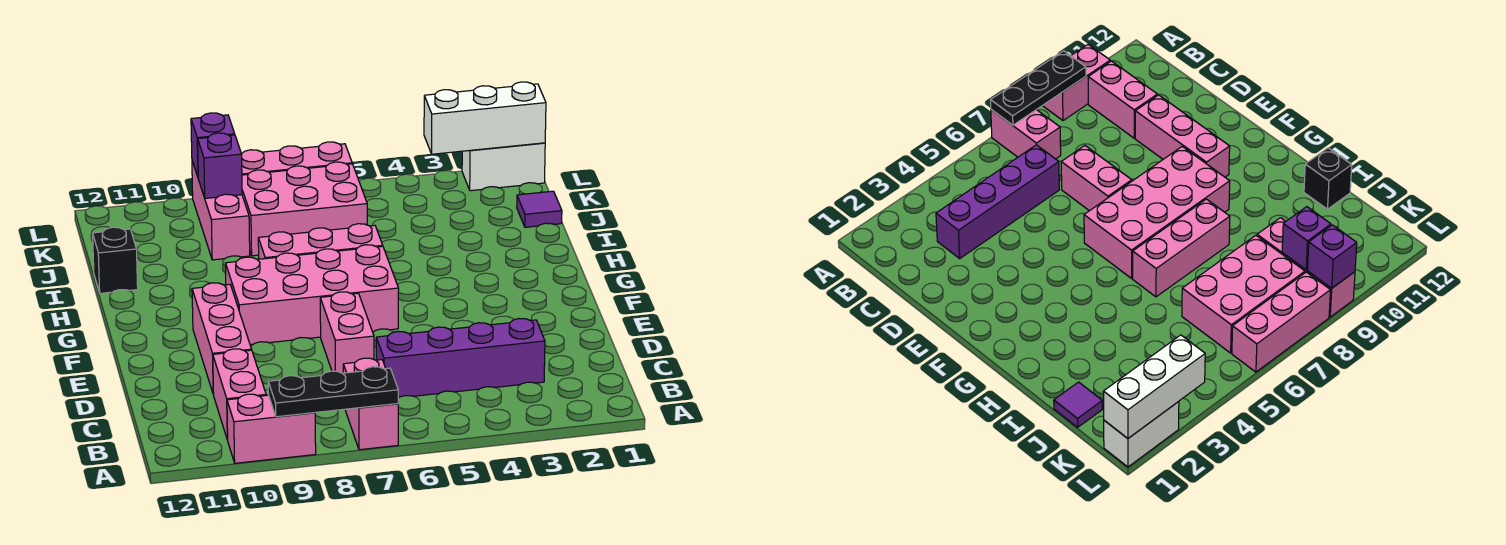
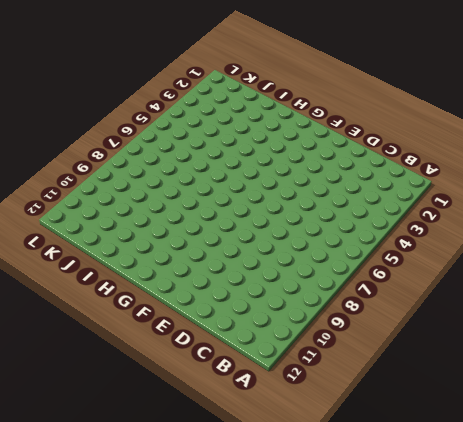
none -> pink brick A7:B7 level 1
none -> pink brick A9:A10 level 1
none -> pink brick B10:C10 level 1

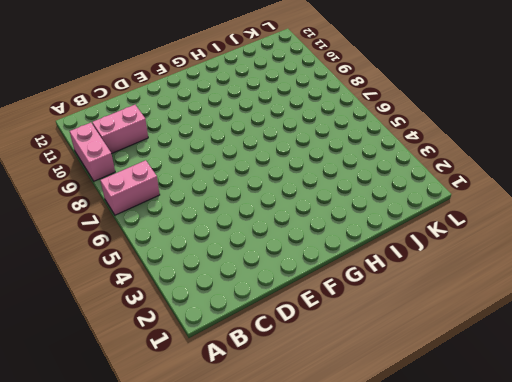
none -> purple brick C3:C6 level 1
none -> pink brick D7:E7 level 1
none -> pink brick D10:F10 level 1

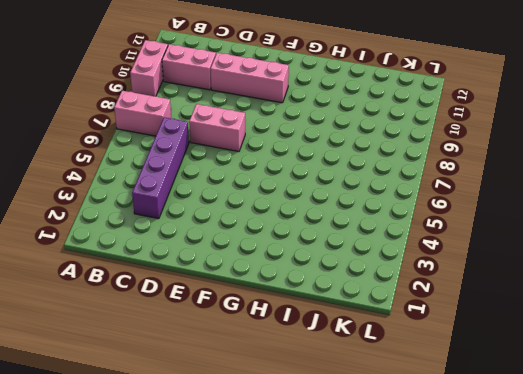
none -> pink brick F6:G9 level 1
none -> pink brick H6:H8 level 1
none -> black brick I12 level 1

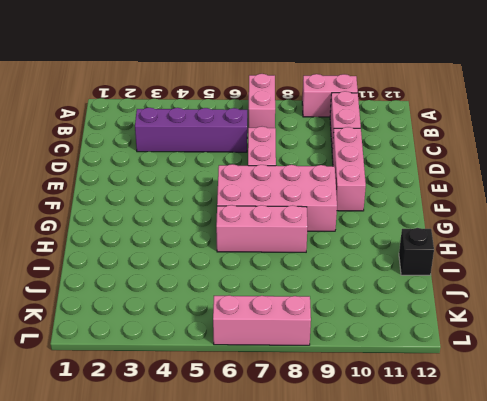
none -> purple tile J1 level 1
none -> pink brick J6:K8 level 1
none -> pink brick J9:L9 level 1

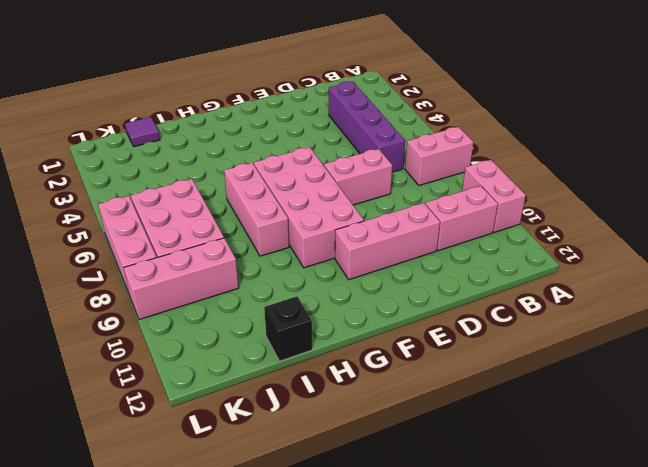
none -> white brick L1:L2 level 1
none -> black plate A7:A9 level 2
none -> purple brick K9 level 2

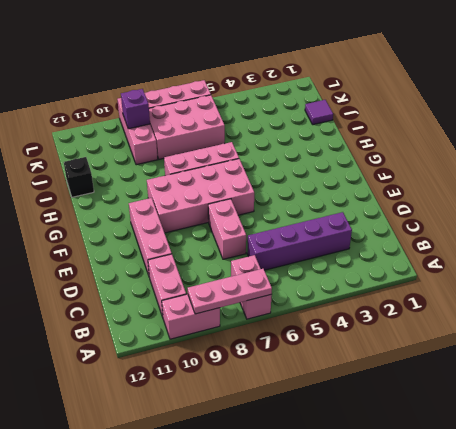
pink plate A7:A9 level 2 -> black plate A7:A9 level 2
none -> white brick L1:L2 level 1
none -> white brick L1:L3 level 2
none -> purple brick L9 level 2

